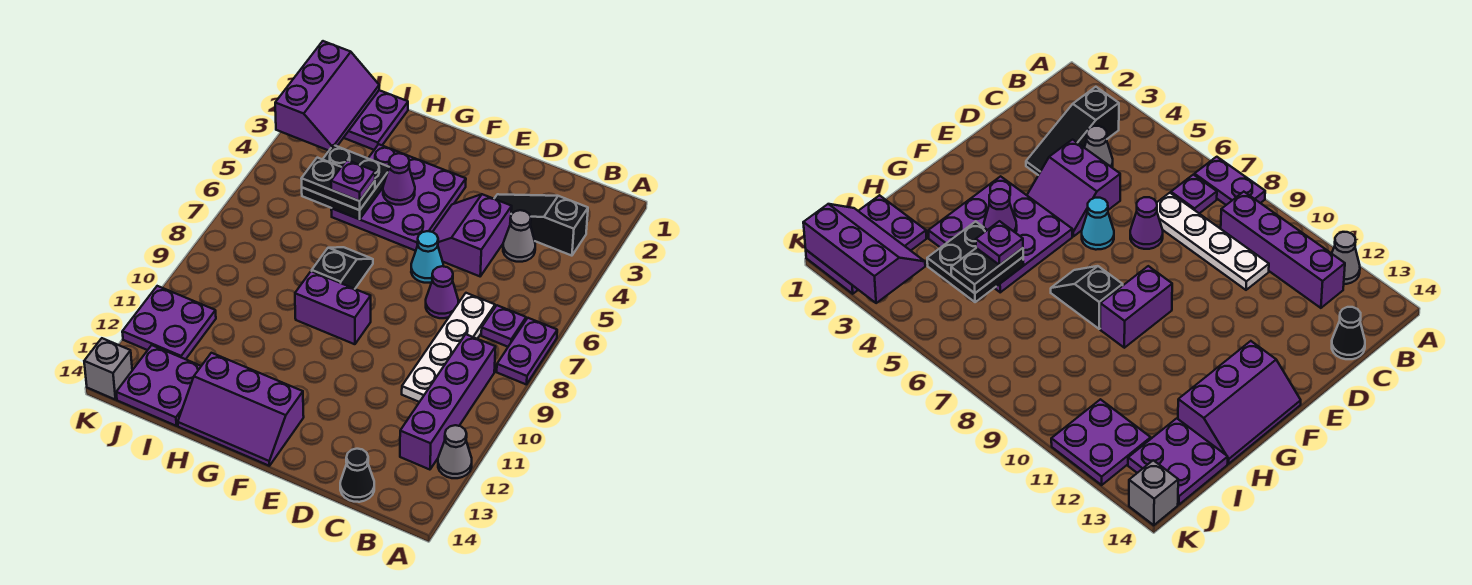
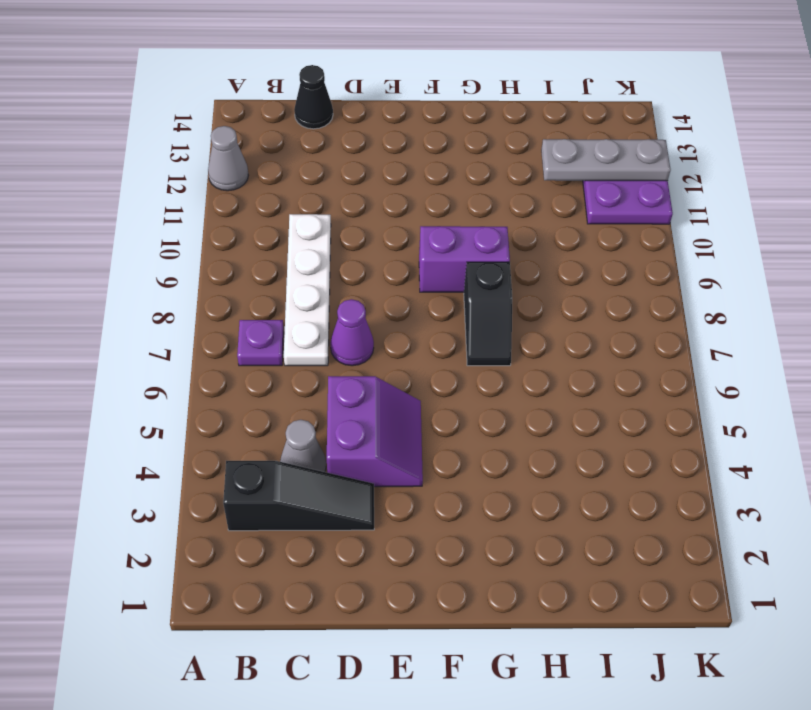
grey plate I12:K12 level 2 -> none
none -> purple plate A7:A8 level 1
none -> purple brick B9:B12 level 1
none -> cyan cone E6 level 1

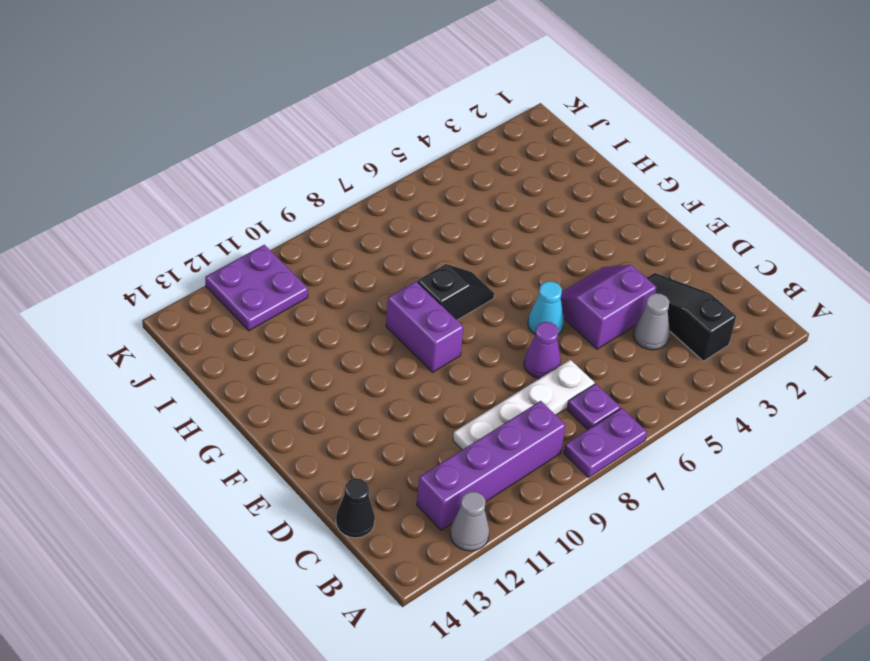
none -> purple plate F3:H5 level 1
none -> purple slope F13:H14 level 1 top 13
none -> purple plate I1:K2 level 1

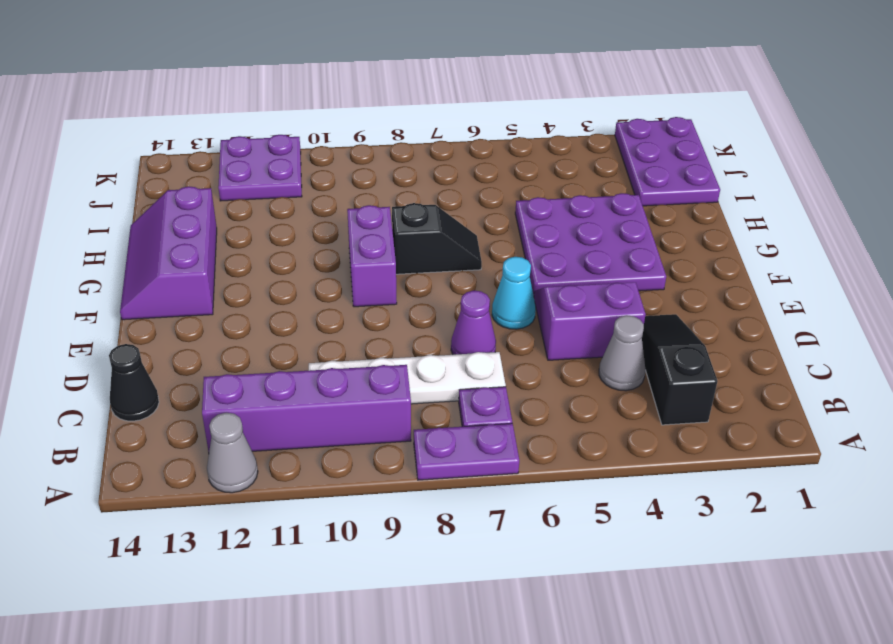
none -> purple plate I13:J14 level 1
none -> grey brick K14 level 1
none -> purple cone G4 level 2

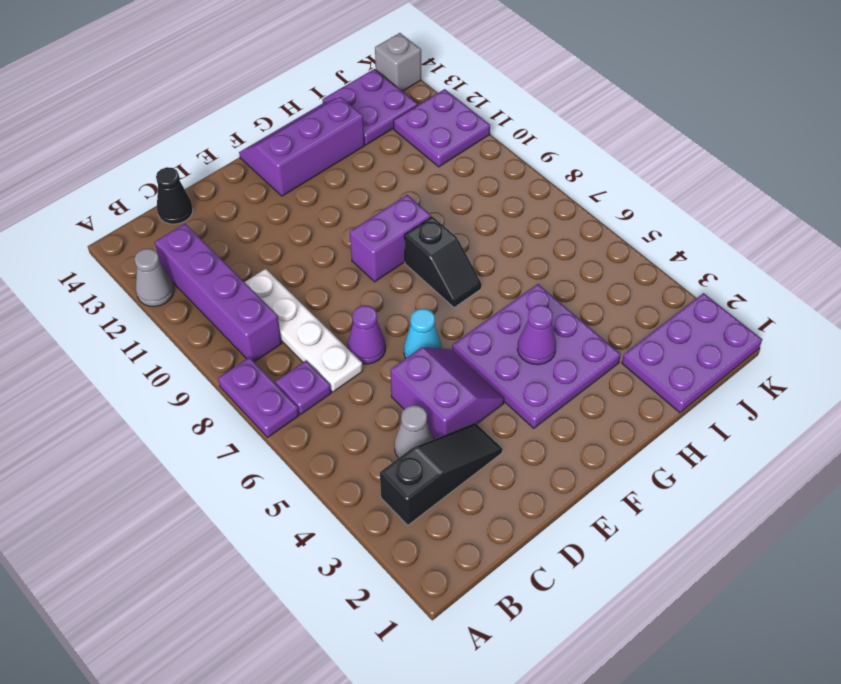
none -> black plate H4:I5 level 2
none -> purple slope J1:K3 level 2 top K
none -> black plate H5:I5 level 3

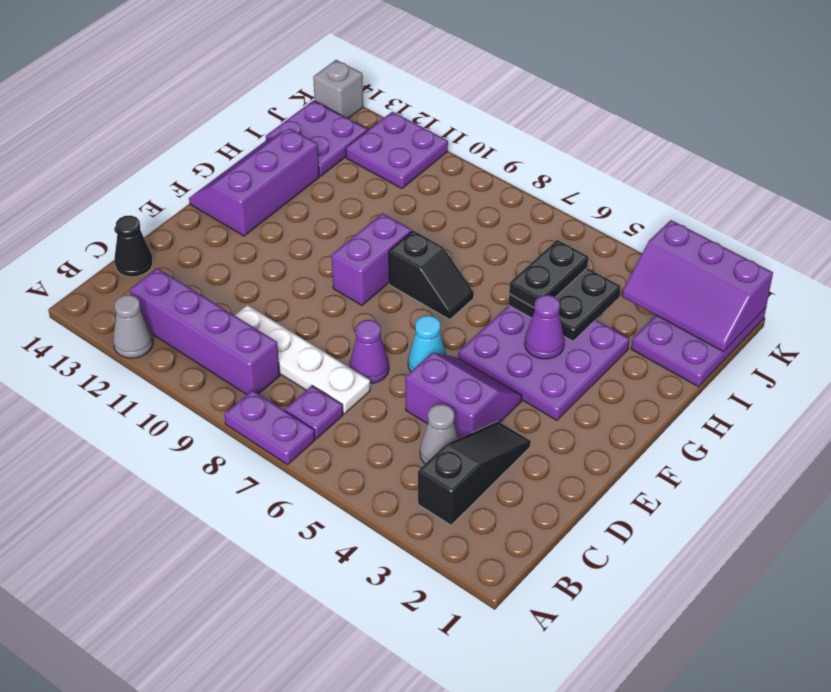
none -> purple plate H5 level 4

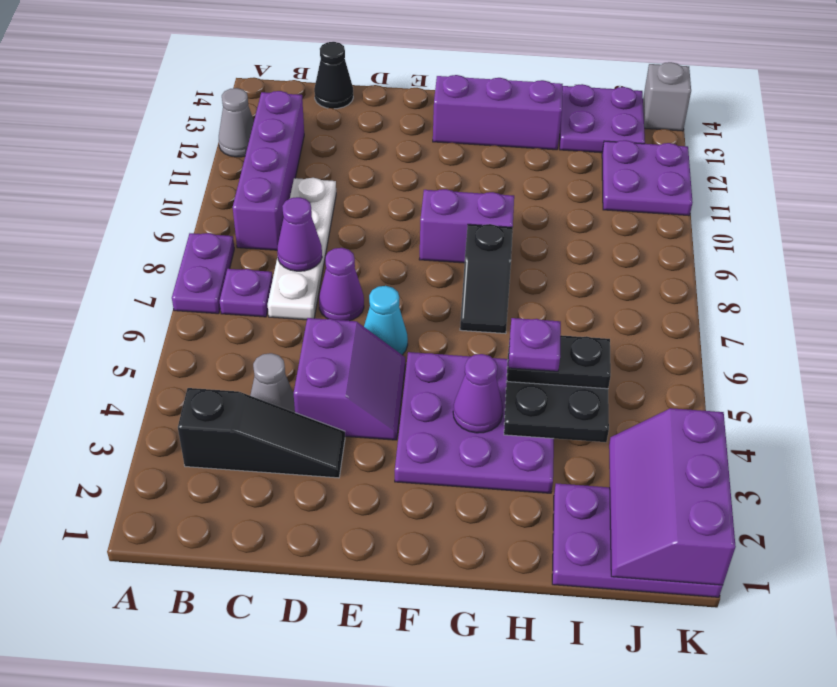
purple cone C8 level 2 -> none

